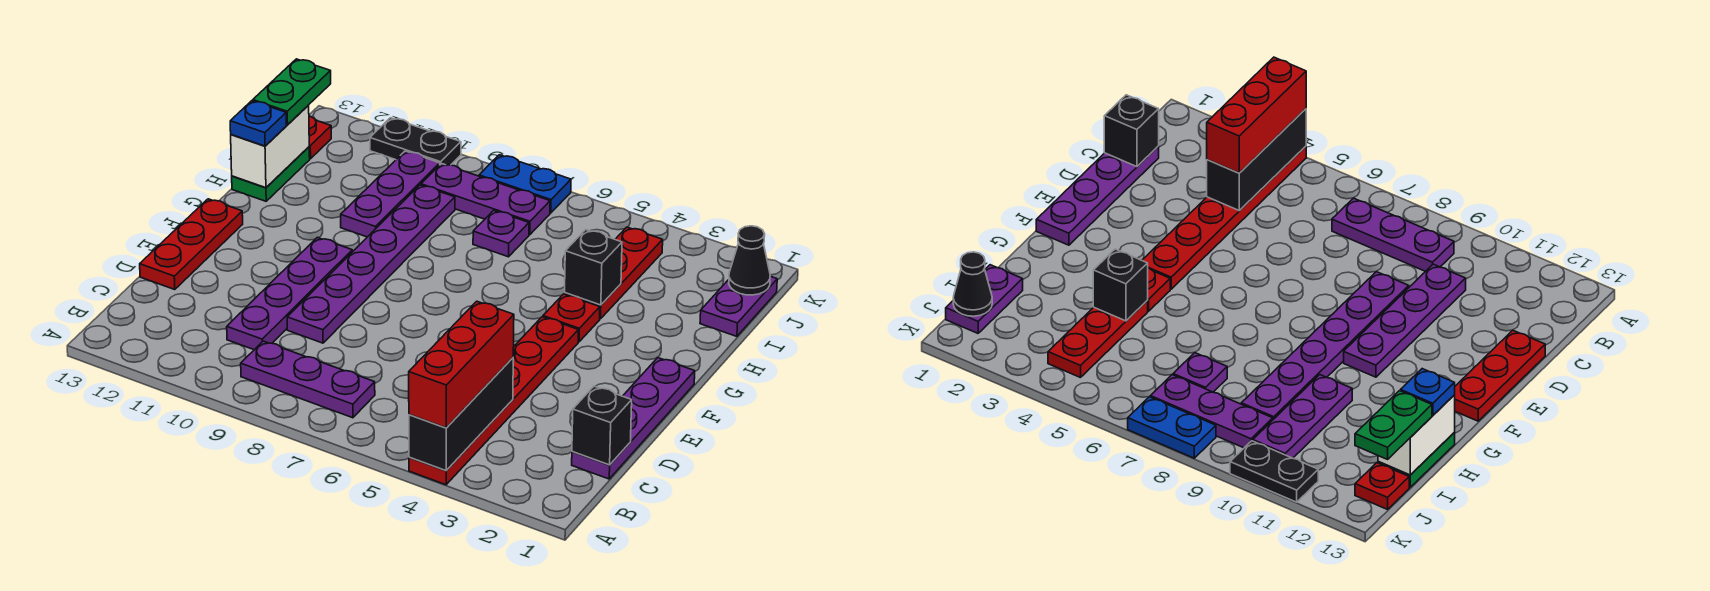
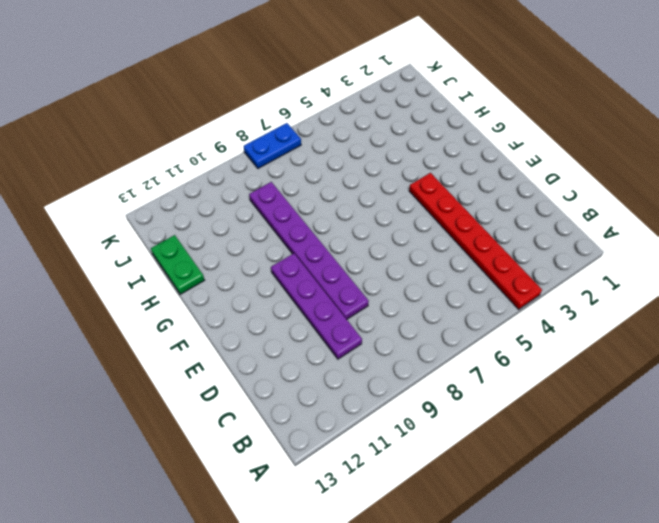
none -> purple plate B7:B9 level 1
none -> purple plate C1:F1 level 1
none -> red plate D13:F13 level 1

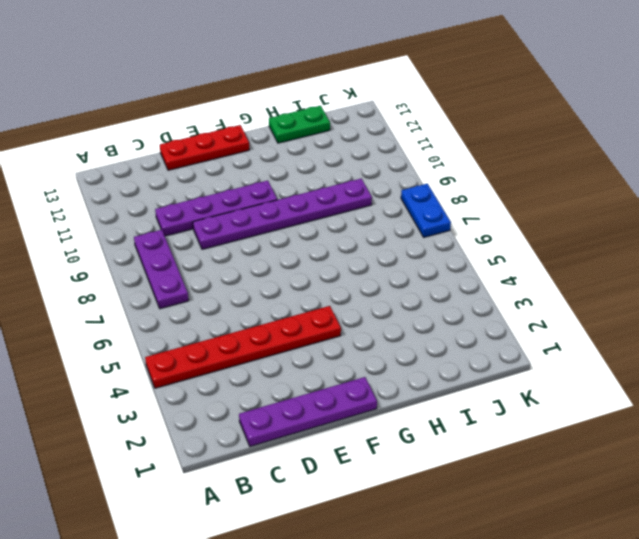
none -> red plate G4 level 1
none -> red plate H4:J4 level 1
none -> purple plate H10:J10 level 1

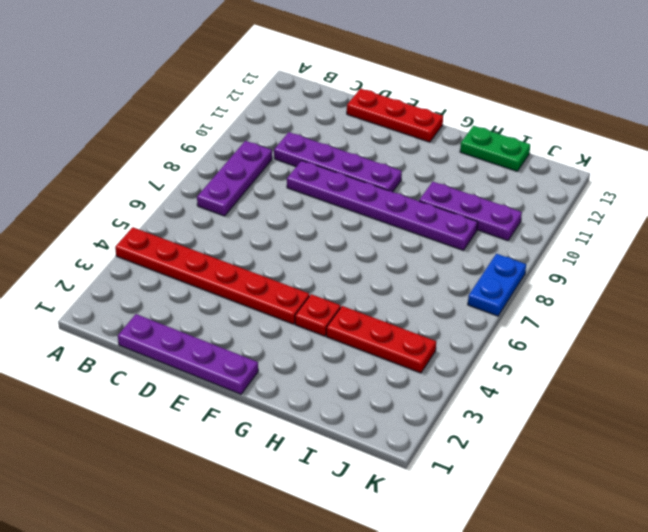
none -> purple plate I1:J1 level 1
none -> purple plate I7 level 1
none -> purple plate J7:J9 level 1

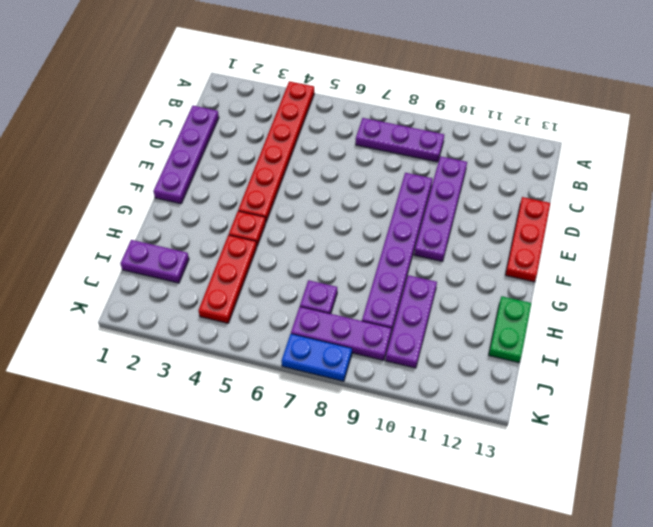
purple plate I1:I2 level 1 -> purple plate I1:J1 level 1
none -> red plate J13 level 1
none -> black plate K10:K11 level 1
none -> black brick A4:C4 level 2

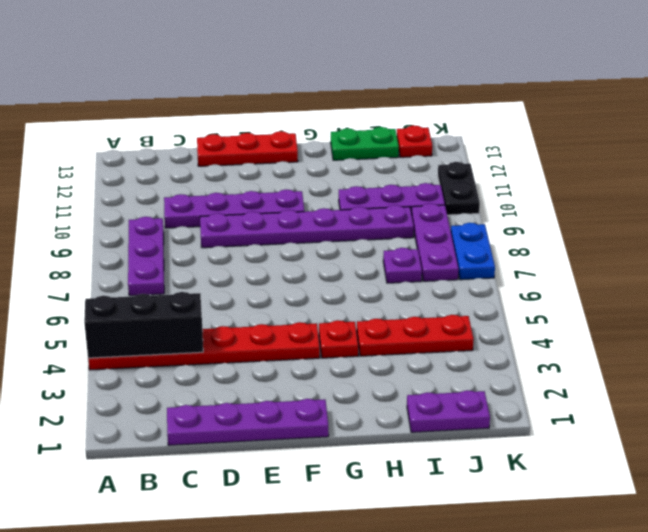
none -> black brick C1 level 2
none -> black brick H4 level 2
none -> white brick H13:I13 level 2

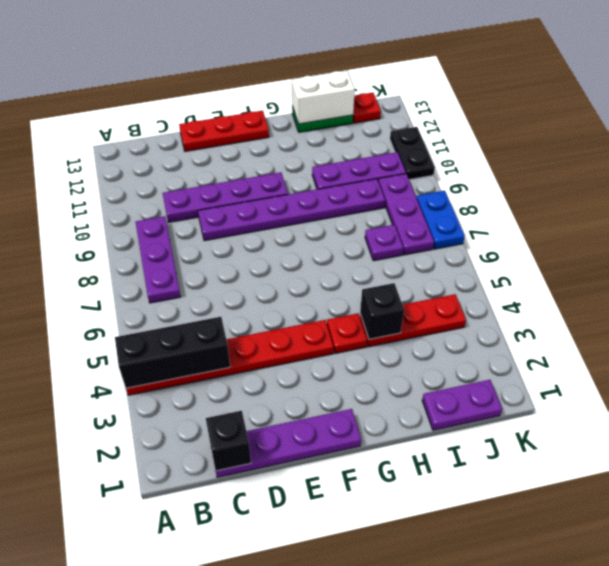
none -> black cone J1 level 2
none -> red brick A4:C4 level 3
none -> blue plate H13 level 3

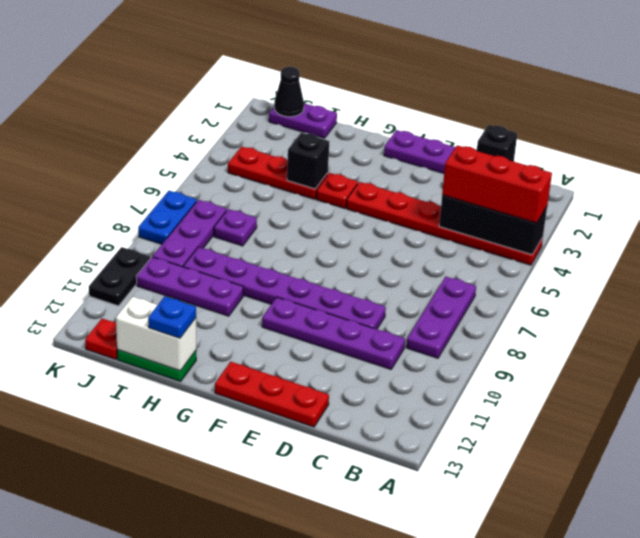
none -> green plate I13:J13 level 3

